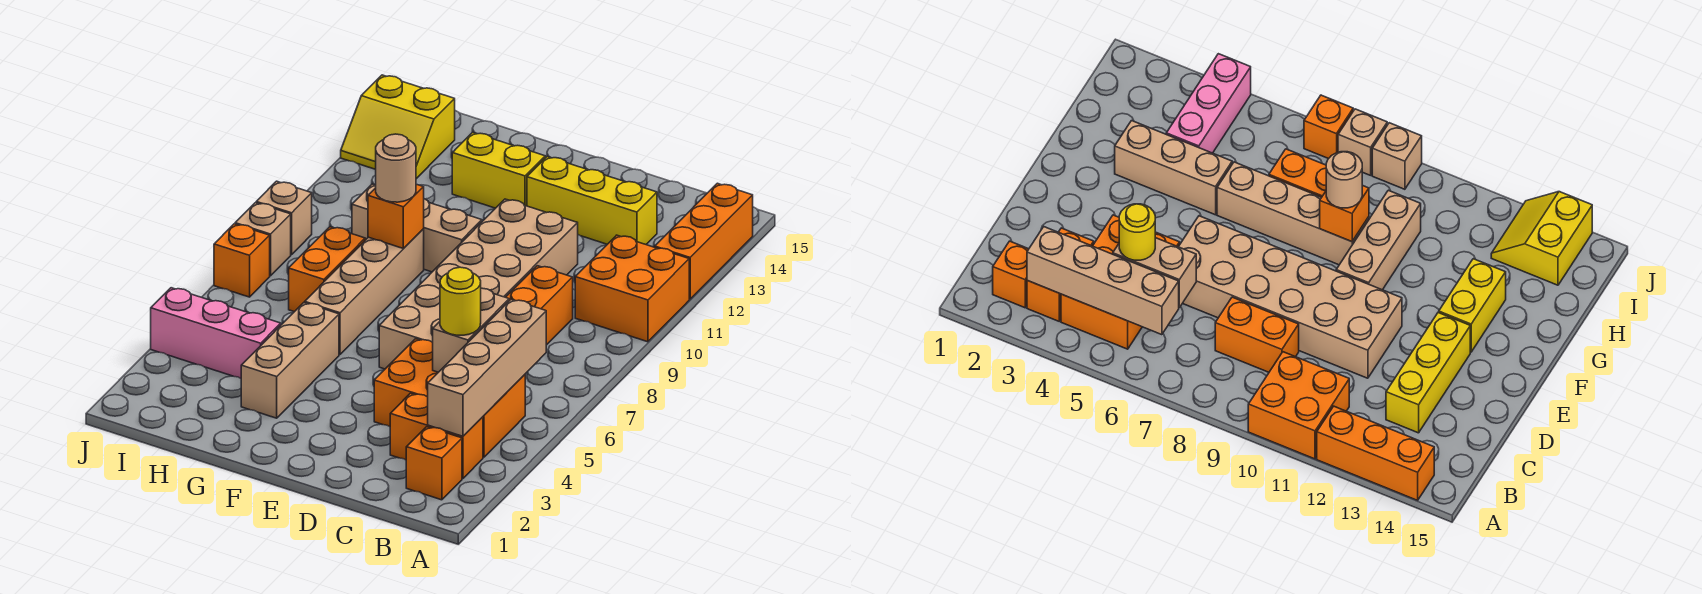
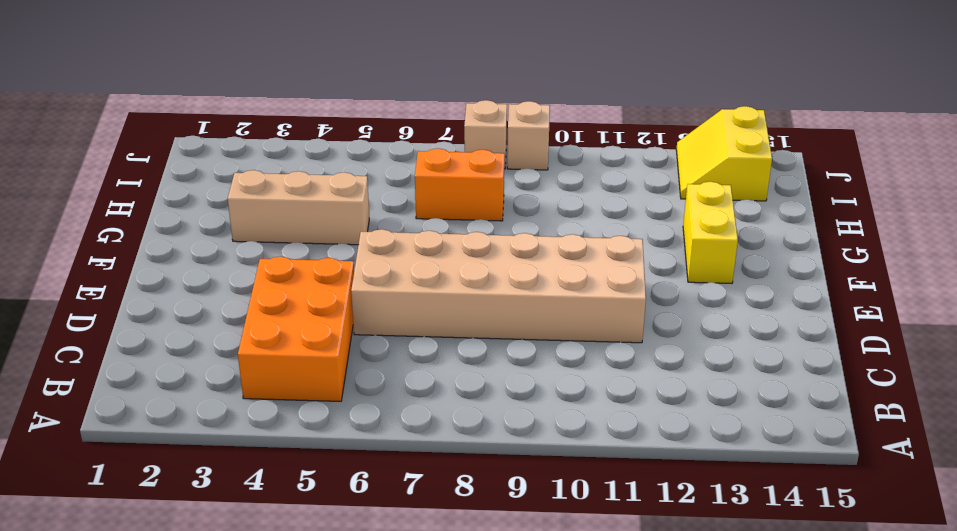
none -> orange brick A10:B11 level 1
none -> orange brick A12:A14 level 1
none -> orange brick B2 level 1

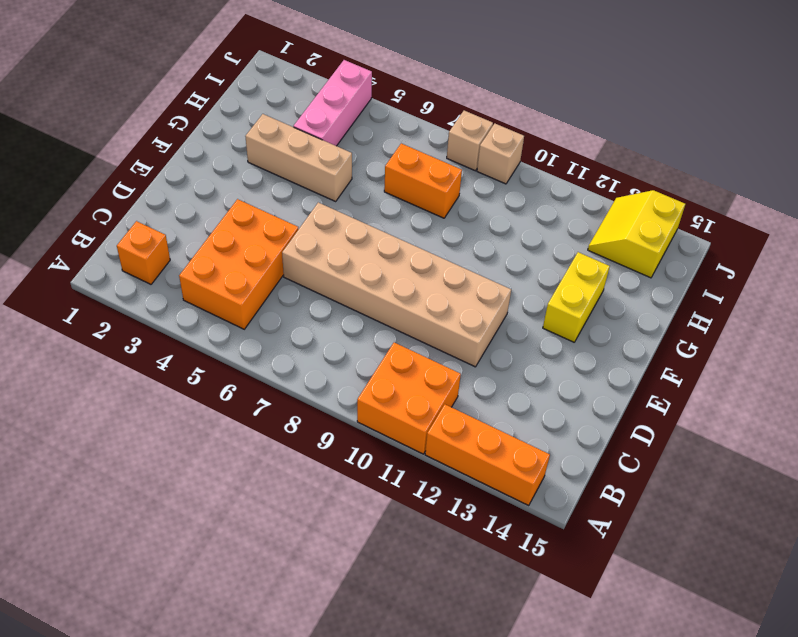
none -> orange brick B3:C3 level 1
none -> orange brick C8:C9 level 1
none -> yellow brick C13:E13 level 1

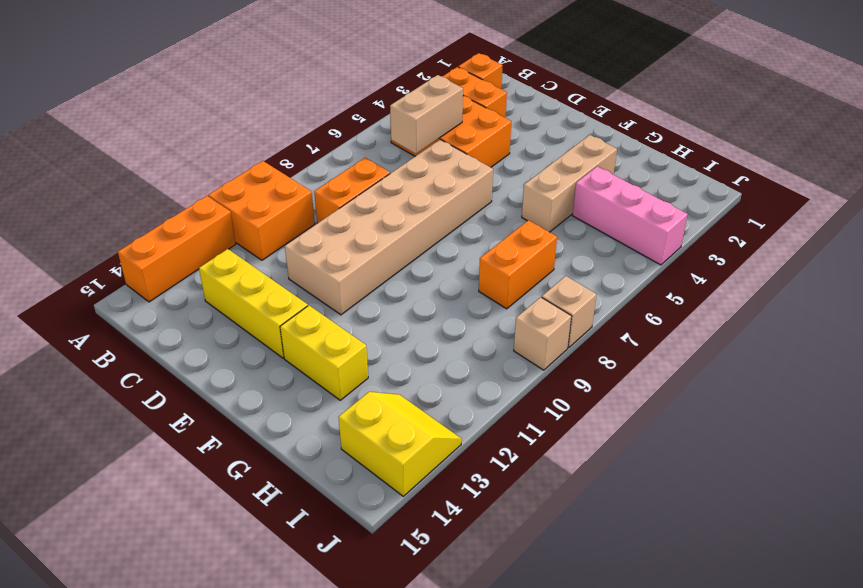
none -> tan brick F10:H10 level 1
none -> tan brick G6:G9 level 1
none -> orange brick J7 level 1

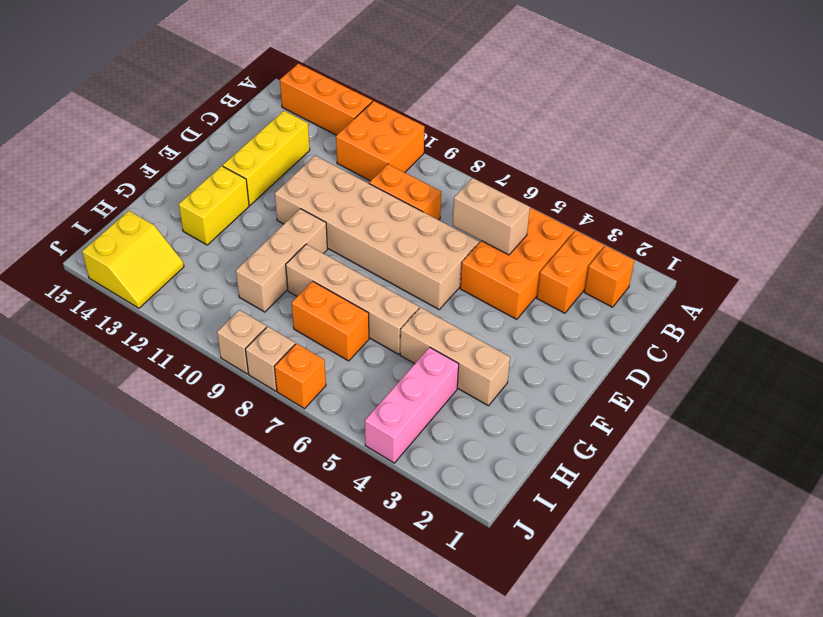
none -> tan brick B3:B6 level 2
none -> orange brick G9 level 2
none -> yellow round brick C5 level 3

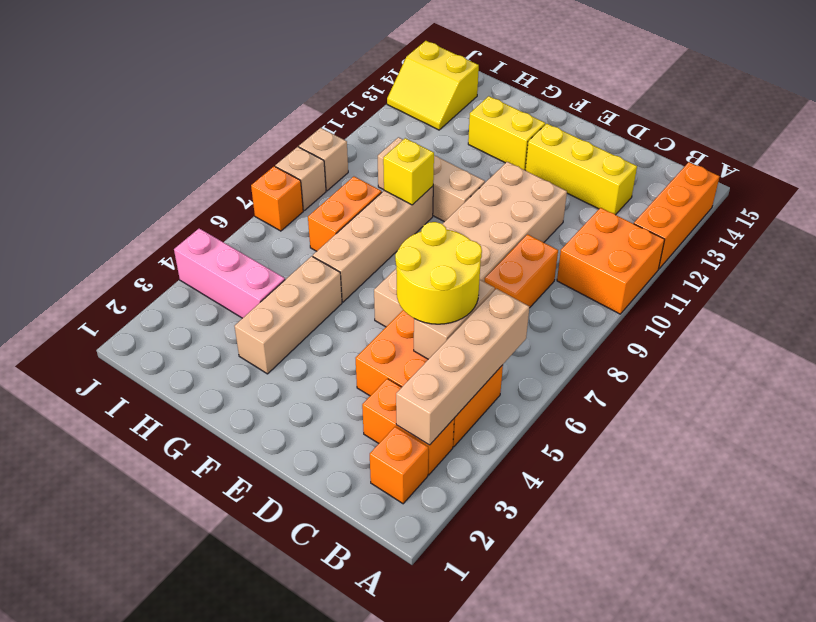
yellow round brick C5:D6 level 3 -> yellow round brick C5 level 3
yellow brick G9 level 2 -> orange brick G9 level 2
none -> tan round brick G9 level 3

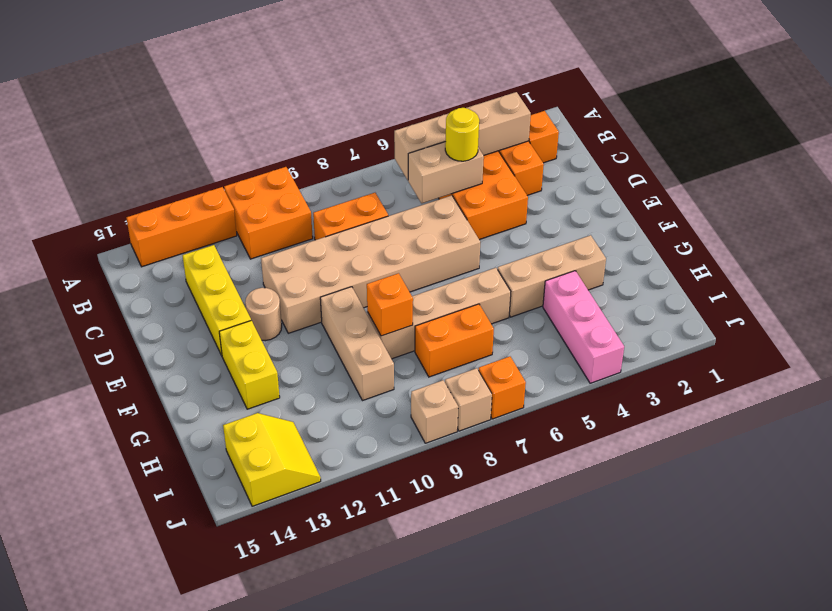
tan round brick E12 level 1 -> tan round brick G9 level 3

